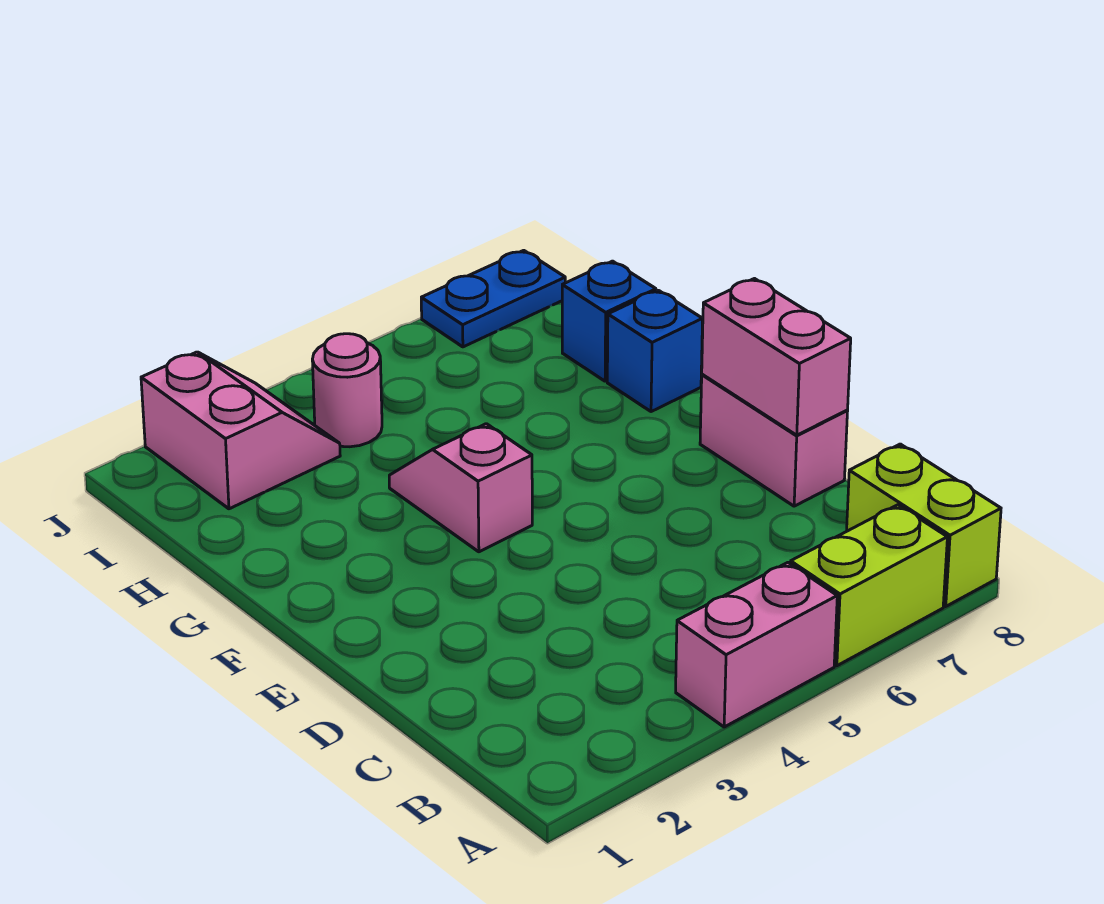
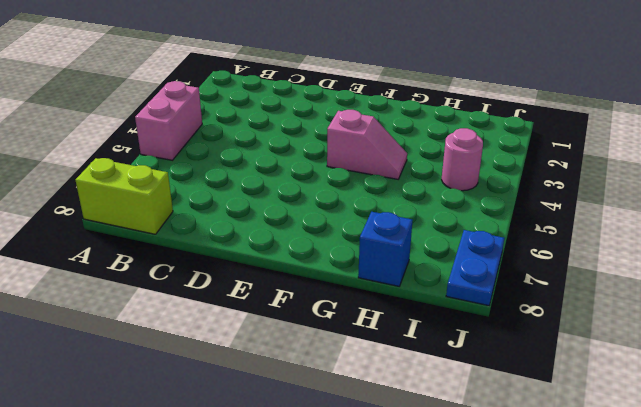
none -> lime brick A6:A7 level 1
none -> pink brick D8:E8 level 1

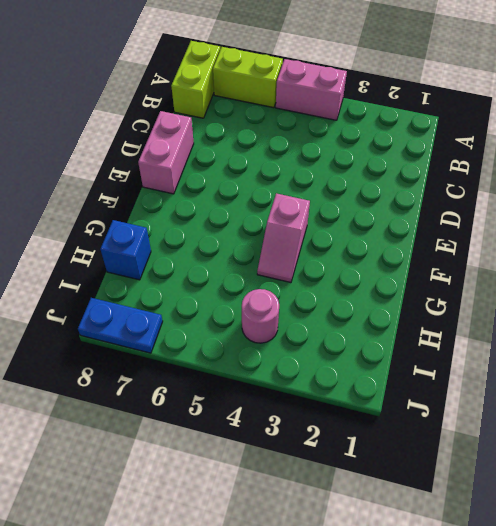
none -> blue brick G8 level 1
none -> pink slope I2:J3 level 1 top 2

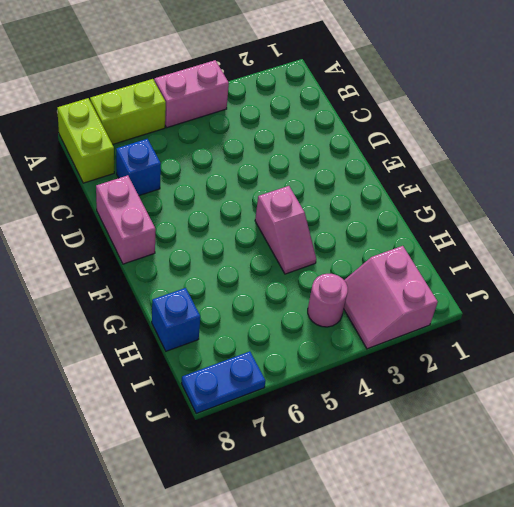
blue brick C7 level 1 -> blue brick G8 level 1
none -> pink brick D8:E8 level 2

